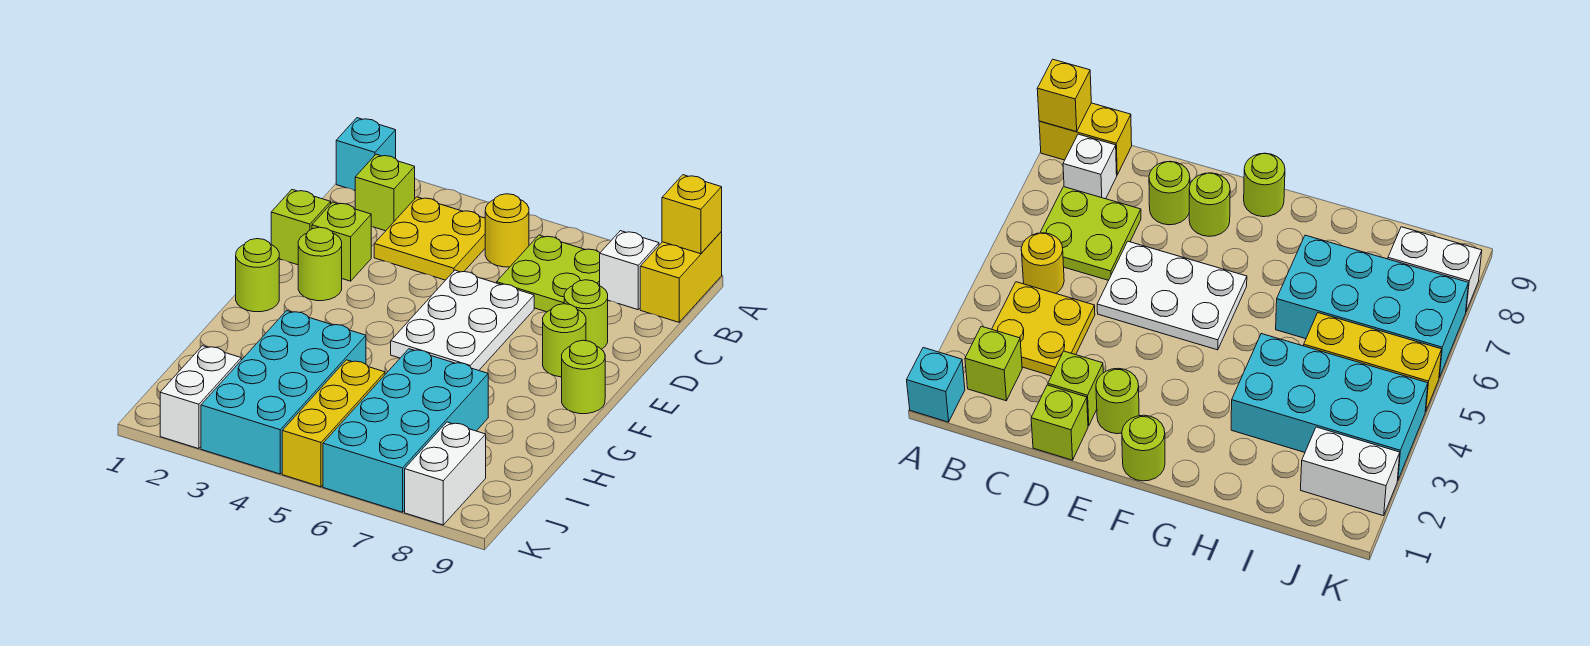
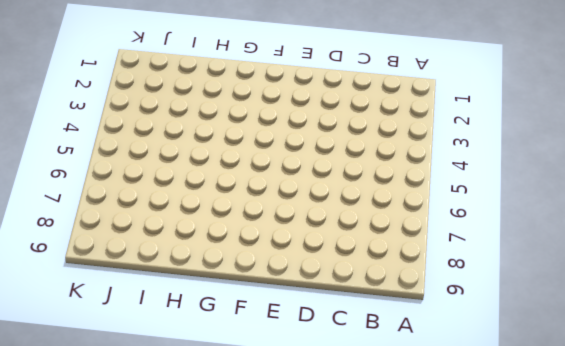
none -> cyan brick A1 level 1
none -> yellow brick A9:B9 level 1
none -> lime brick B2 level 1

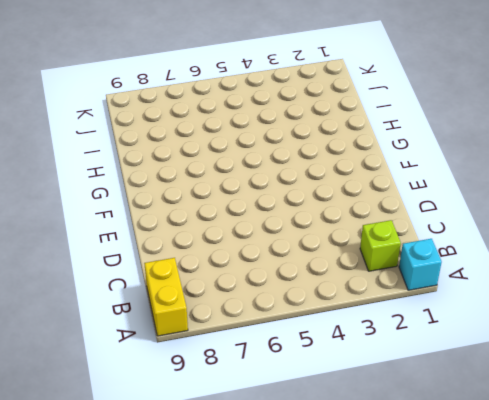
none -> yellow plate B3:C4 level 1
none -> yellow round brick B5 level 1
none -> lime plate B6:C7 level 1

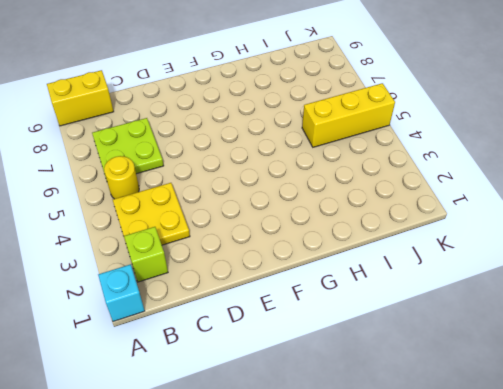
none -> white brick B8 level 1
none -> lime brick D1 level 1
none -> lime brick D2 level 1

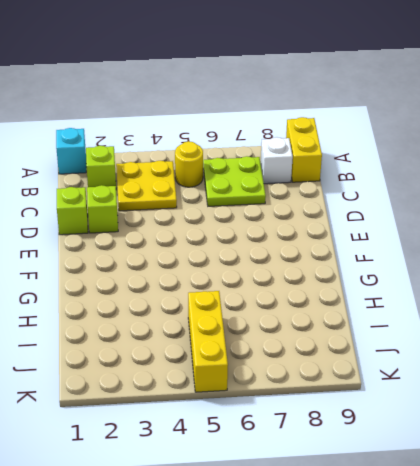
none -> white plate D5:F6 level 1
none -> lime round brick D8 level 1
none -> lime round brick E2 level 1

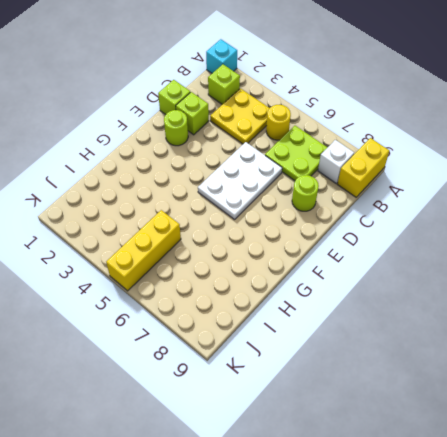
none -> lime round brick E8 level 1
none -> lime round brick F1 level 1
none -> lime round brick F9 level 1

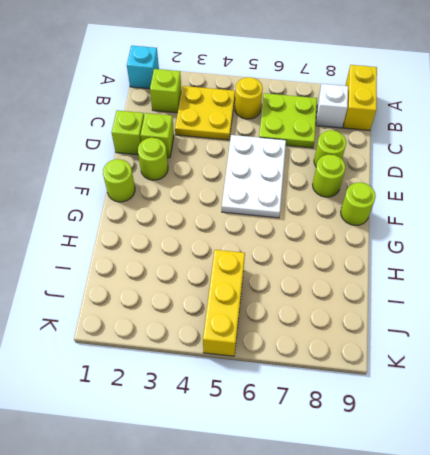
none -> cyan brick H3:K4 level 1
none -> cyan brick H6:K7 level 1
none -> white brick J2:K2 level 1

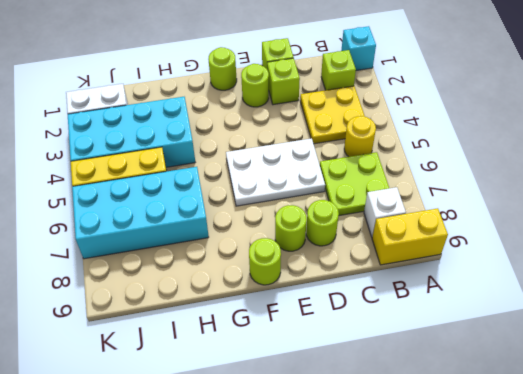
none -> white brick J8:K8 level 1
none -> yellow brick A9 level 2

